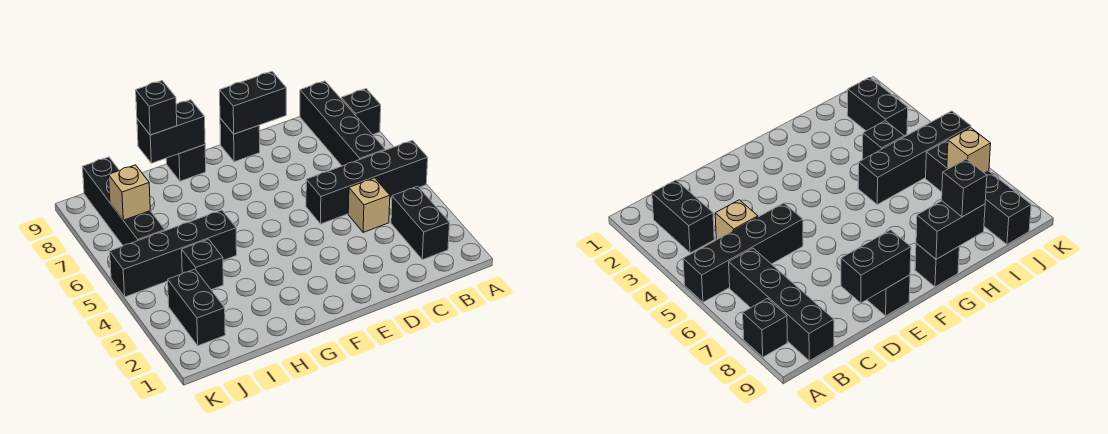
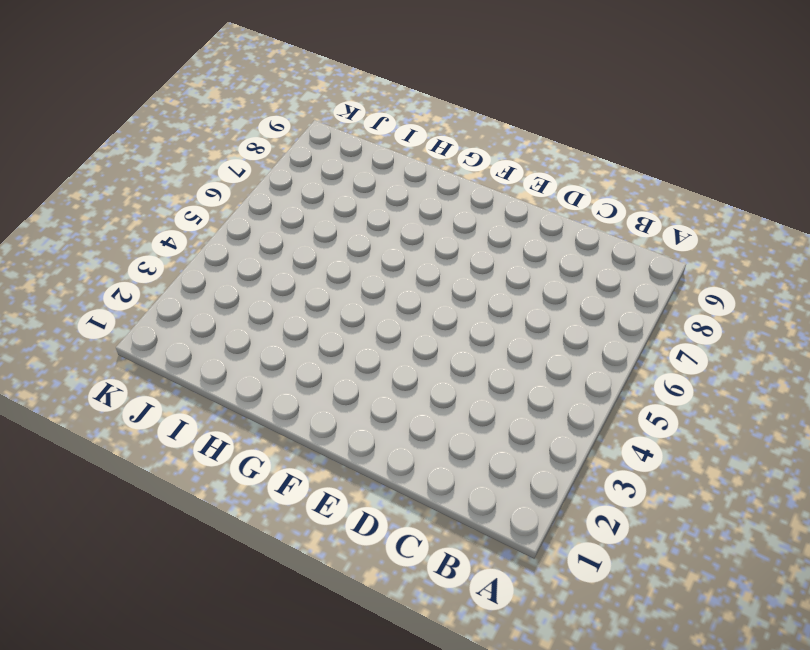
none -> black brick A5:D5 level 1
none -> black brick A8 level 1
none -> black brick B2:B3 level 1

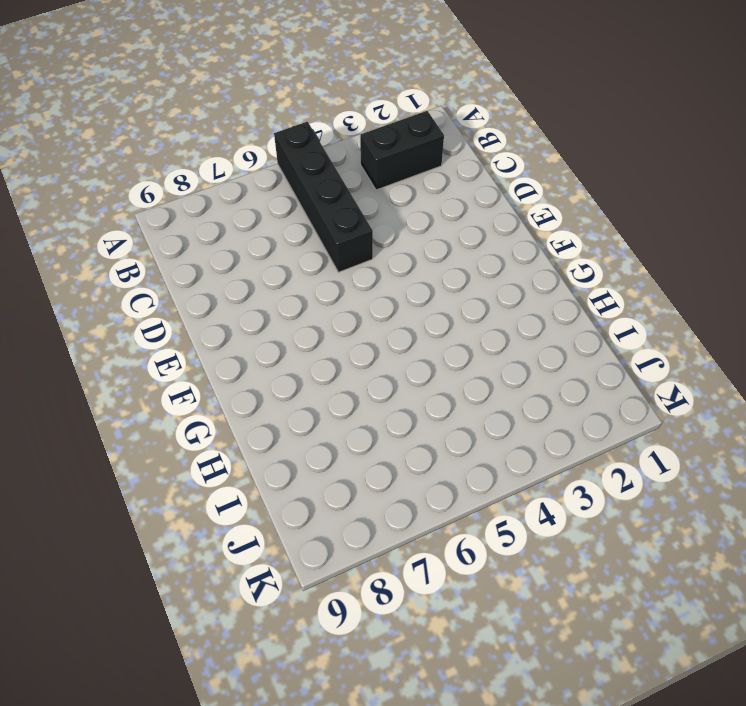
none -> black brick A8 level 1
none -> black brick B6:B9 level 1
none -> tan brick C4 level 1

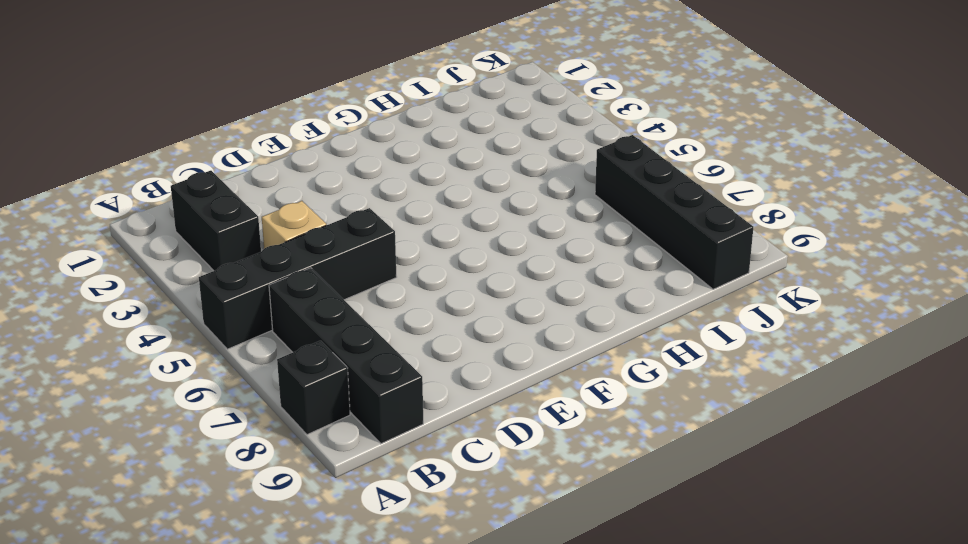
none -> black brick E9 level 1
none -> black brick G9 level 1
none -> black brick H5:K5 level 1

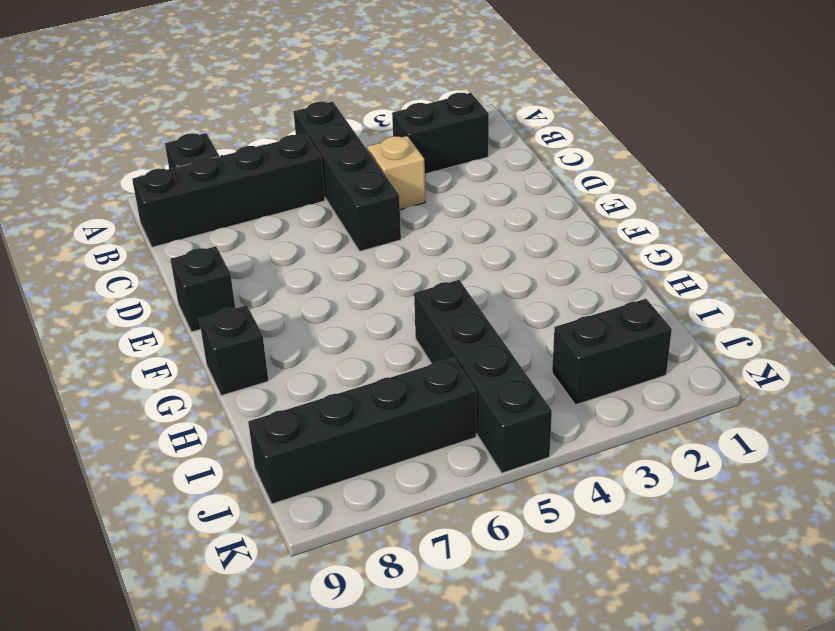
none -> black brick I4 level 1
none -> black brick D9:E9 level 2
none -> black brick G9:H9 level 2

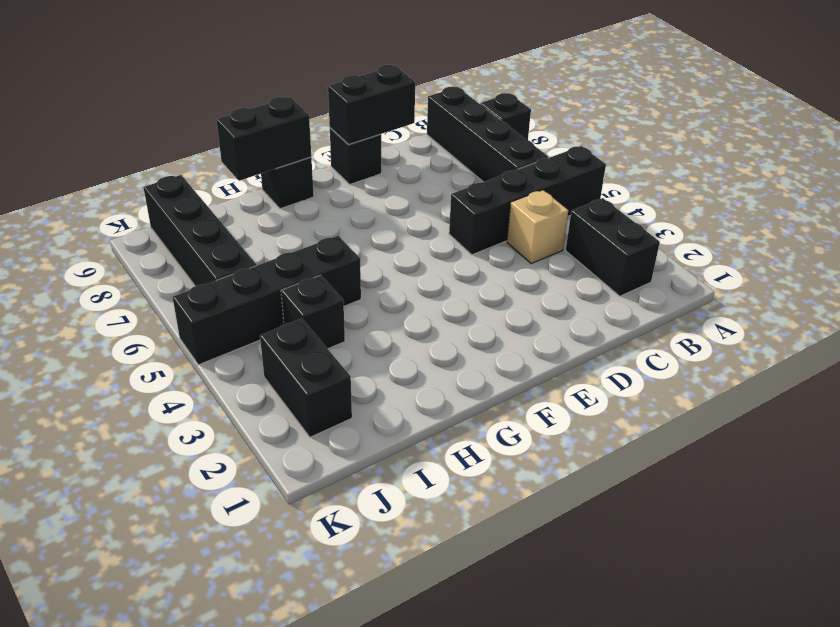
none -> tan brick J7 level 2
none -> black brick H9 level 3

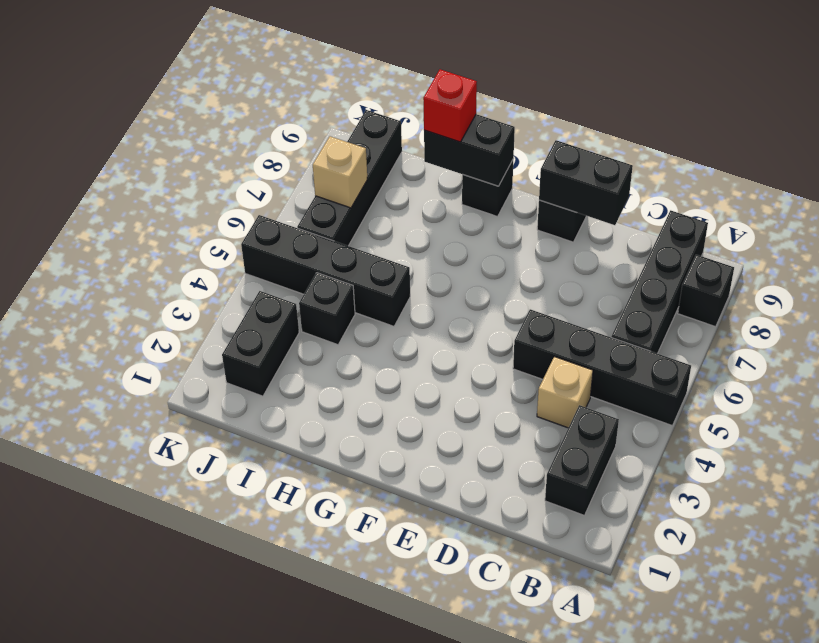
red brick H9 level 3 -> black brick H9 level 3

